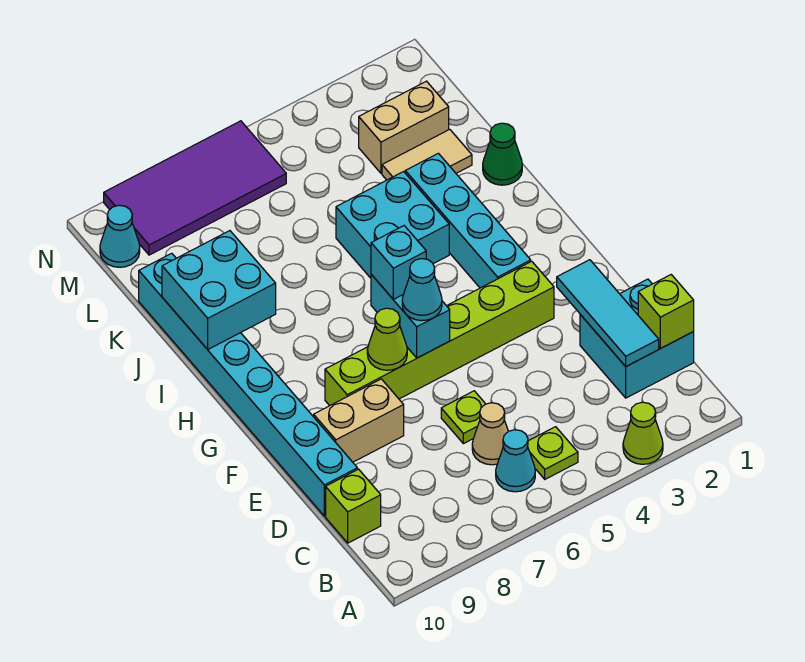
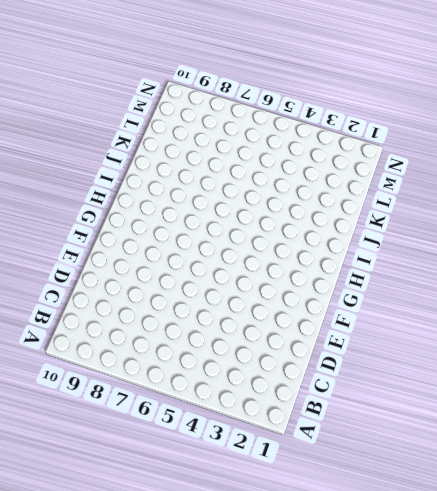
none -> lime cone A3 level 1
none -> lime plate B5 level 1
none -> cyan cone B6 level 1

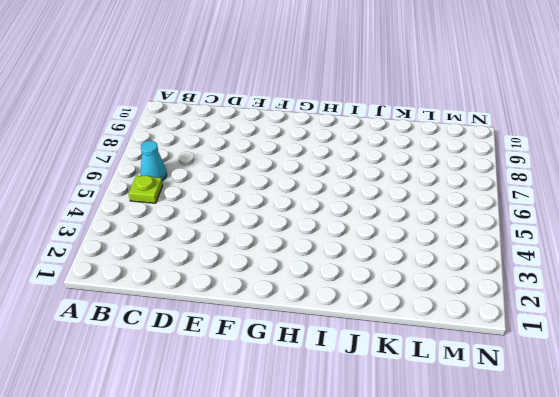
none -> lime cone A3 level 1
none -> cyan brick C1:D2 level 1
none -> tan cone C6 level 1

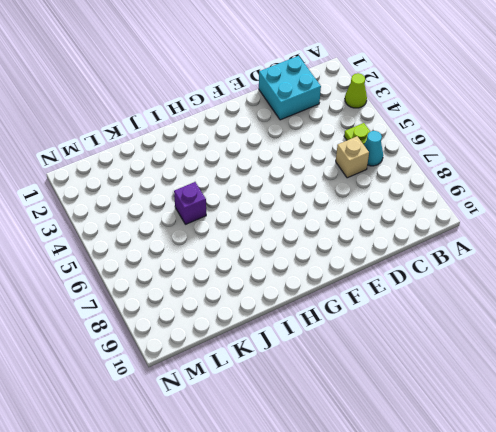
tan brick C6 level 1 -> tan cone C6 level 1
purple brick J5 level 1 -> cyan brick I4:J5 level 1
none -> lime brick C10 level 1
none -> lime plate D6 level 1
none -> cyan brick D10:K10 level 1

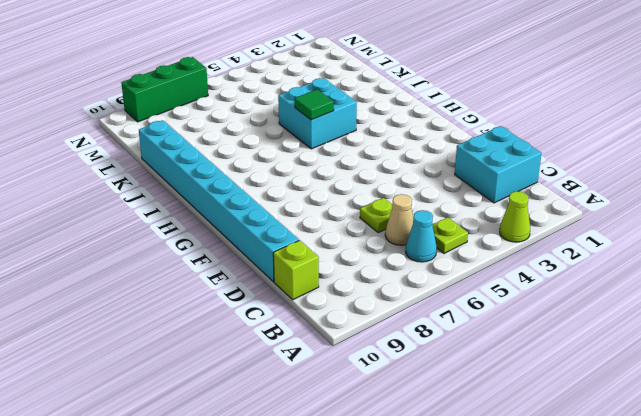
green tile I5 level 2 -> none
green brick N7:N9 level 1 -> purple tile M6:N9 level 1
none -> tan brick E8:E9 level 1
none -> lime brick F3:F8 level 1
none -> cyan brick G3:J3 level 1

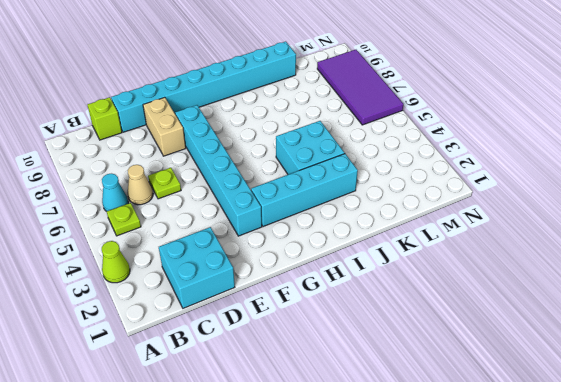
cyan brick F3:F8 level 1 -> lime brick F3:F8 level 1
none -> green cone J1 level 1
none -> tan tile K2:K3 level 1
none -> tan brick L2:L3 level 1

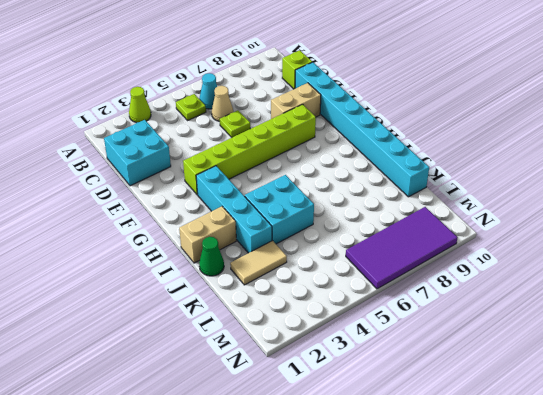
tan brick I1:I2 level 1 -> tan brick L2:L3 level 1
none -> cyan cone M10 level 1
none -> lime brick C1 level 2
none -> cyan tile C2:E2 level 2

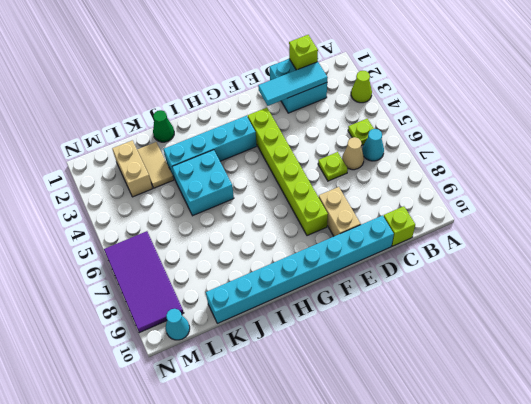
none -> cyan brick F6:G6 level 2
none -> lime cone F7 level 2
none -> cyan brick I9:J10 level 2

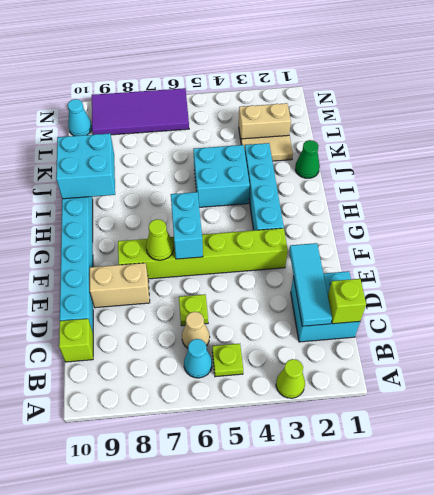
none -> cyan cone F6 level 3
none -> cyan brick G6 level 3

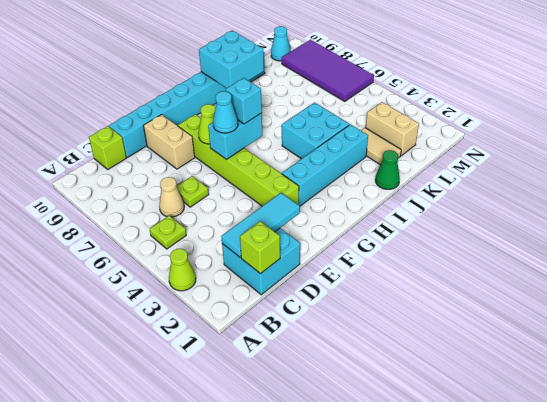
none -> cyan cone B6 level 1

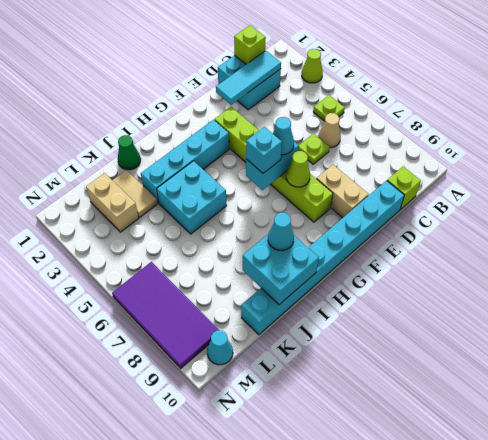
cyan cone I9 level 3 -> cyan cone B6 level 1

